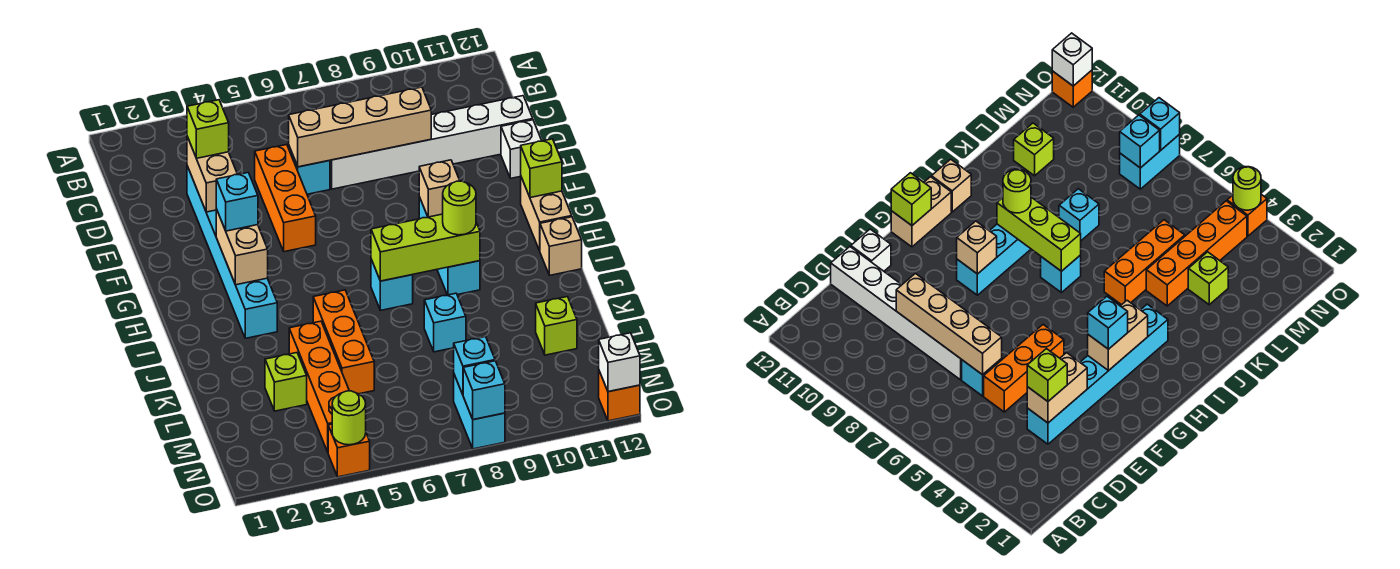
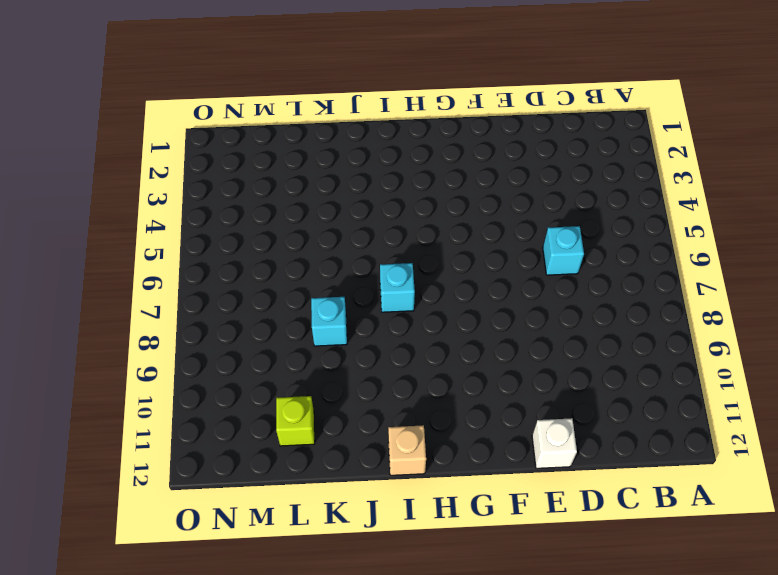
none -> cyan brick D3:I3 level 1
none -> orange brick D5:F5 level 1
none -> white brick D7:D12 level 1
none -> cyan brick G9:I9 level 1

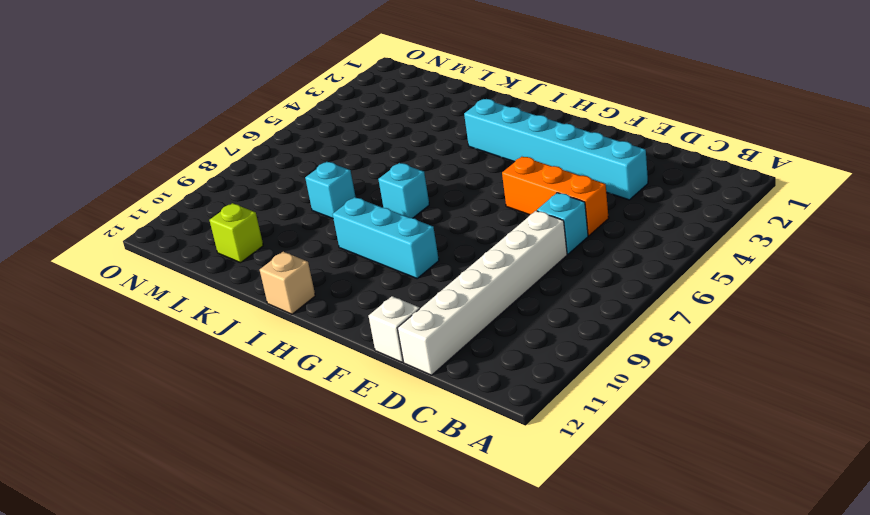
none -> tan brick G12:H12 level 1
none -> orange brick J5:L5 level 1
none -> orange brick K4:N4 level 1
none -> lime brick L3 level 1

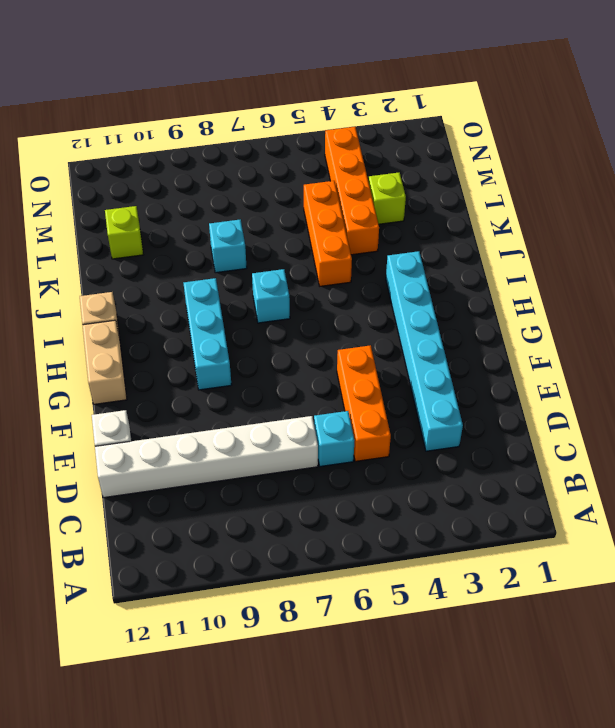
none -> cyan brick N8:O8 level 1
none -> orange brick O4 level 1
none -> orange brick O12 level 1
none -> tan brick D3:E3 level 2

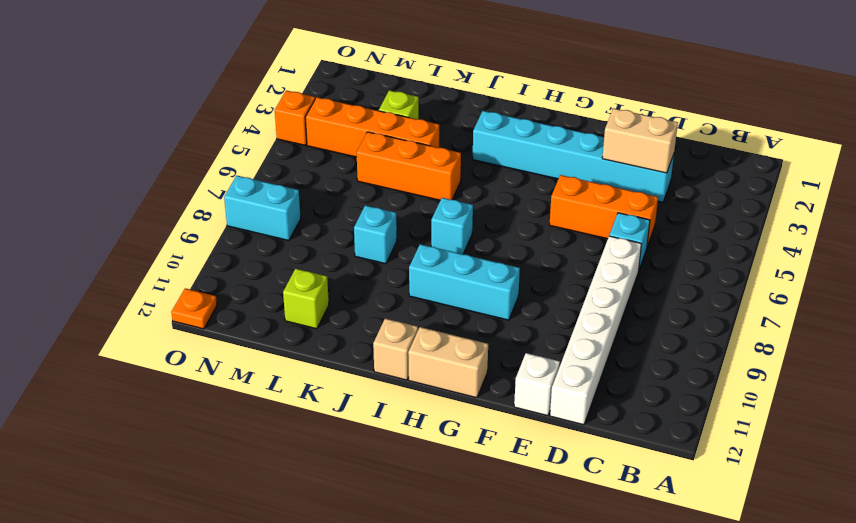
orange plate O12 level 1 -> orange brick O12 level 1
none -> tan brick D6:D9 level 2
none -> tan brick G3:H3 level 2
none -> tan brick G9 level 2
none -> lime brick G12 level 2

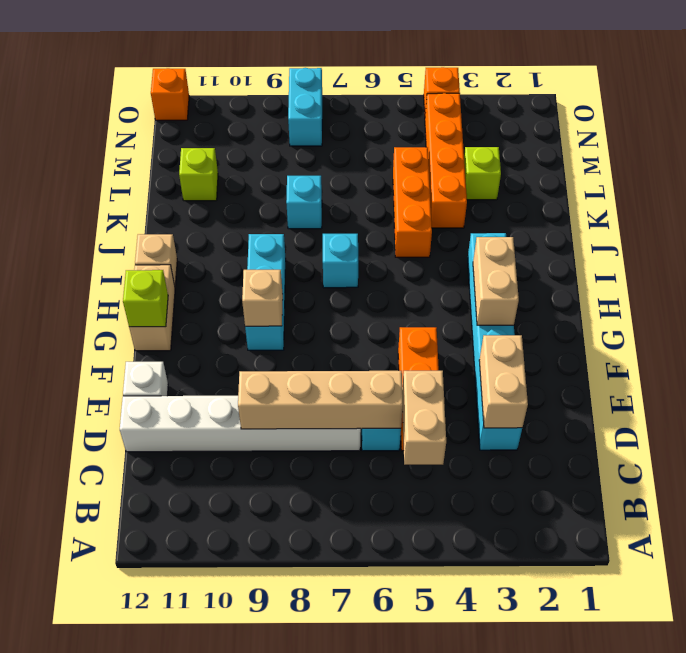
tan brick C5:D5 level 2 -> none
none -> lime brick I7:I9 level 2
none -> cyan brick N8 level 2
none -> lime round brick O4 level 2
none -> cyan brick O8 level 2

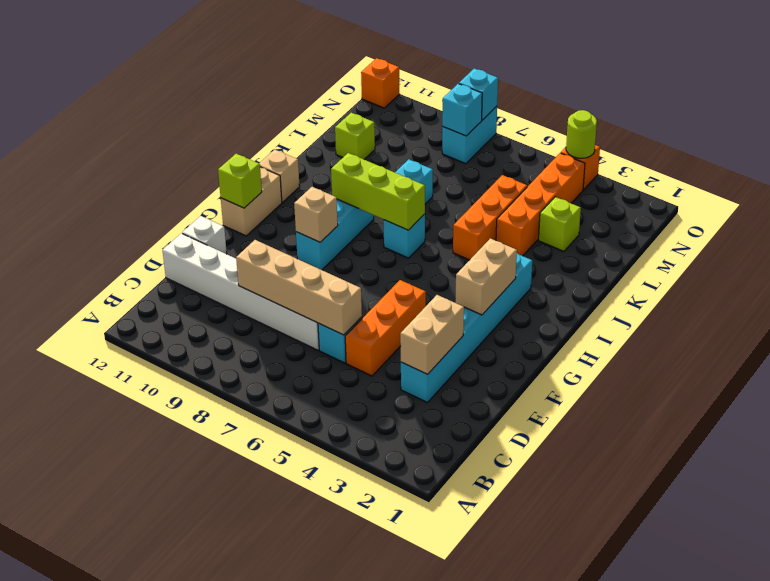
none -> white brick O12 level 2
none -> lime brick D3 level 3
none -> cyan brick G3 level 3
none -> lime round brick I9 level 3

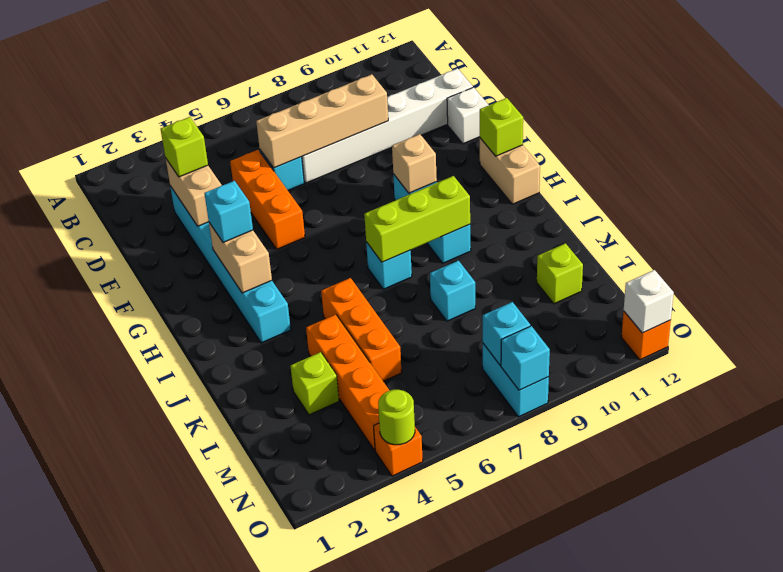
none -> tan brick I12 level 1
none -> lime round brick I9 level 3

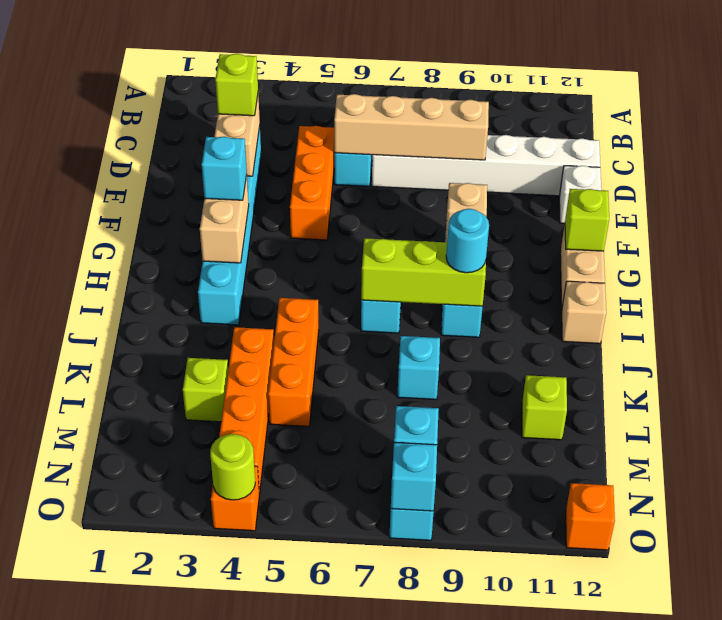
cyan round brick I9 level 3 -> lime round brick I9 level 3
none -> white brick O12 level 2

